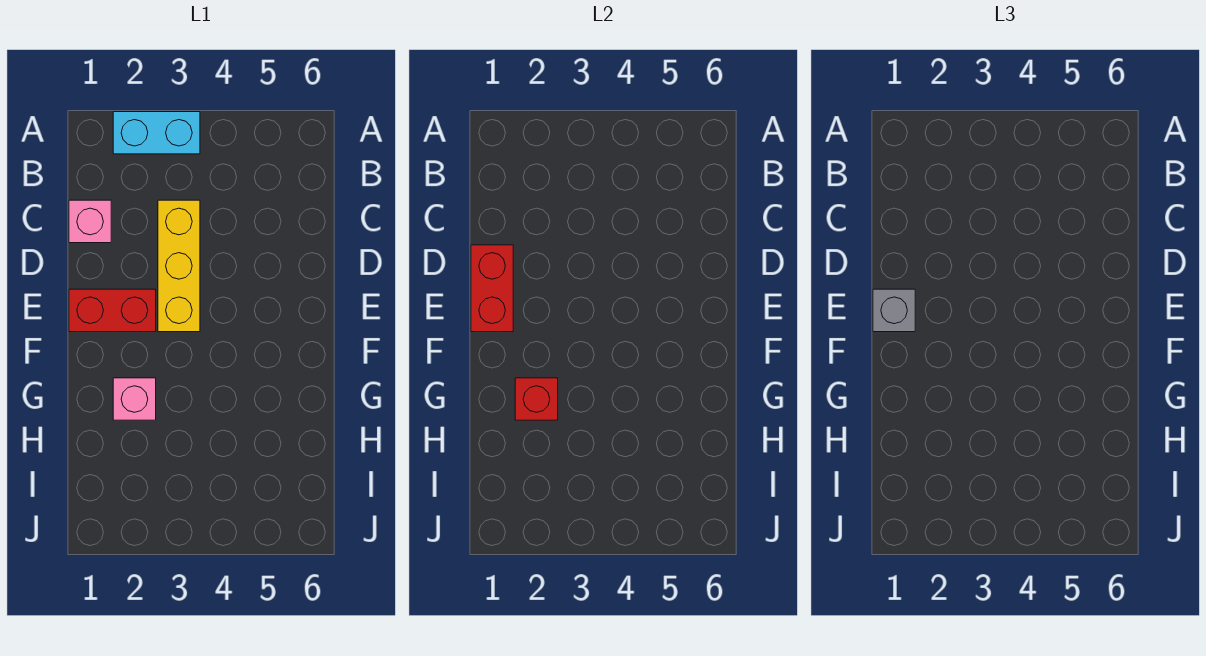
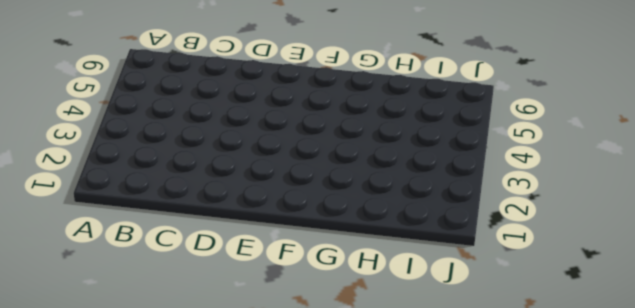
none -> cyan brick A2:A3 level 1
none -> pink brick C1 level 1

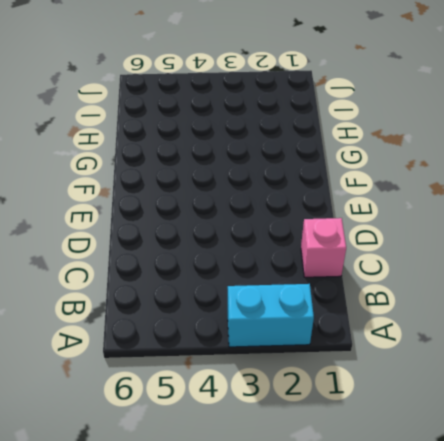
none -> yellow brick C3:E3 level 1
none -> red brick E1:E2 level 1

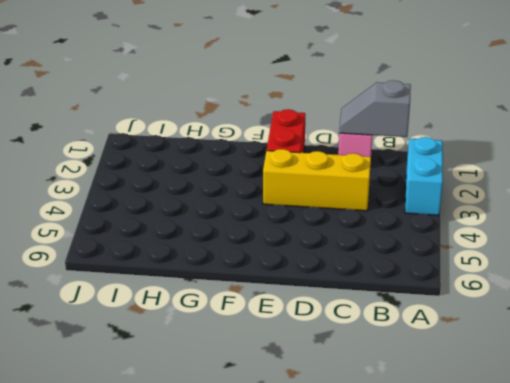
grey slope B1:C1 level 2 top B -> none
none -> pink brick G2 level 1
none -> red brick D1:E1 level 2

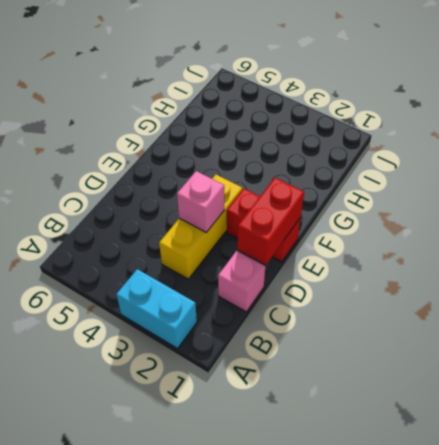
pink brick D3 level 2 -> pink brick G2 level 1
none -> red brick G2 level 2
none -> grey brick E1 level 3

